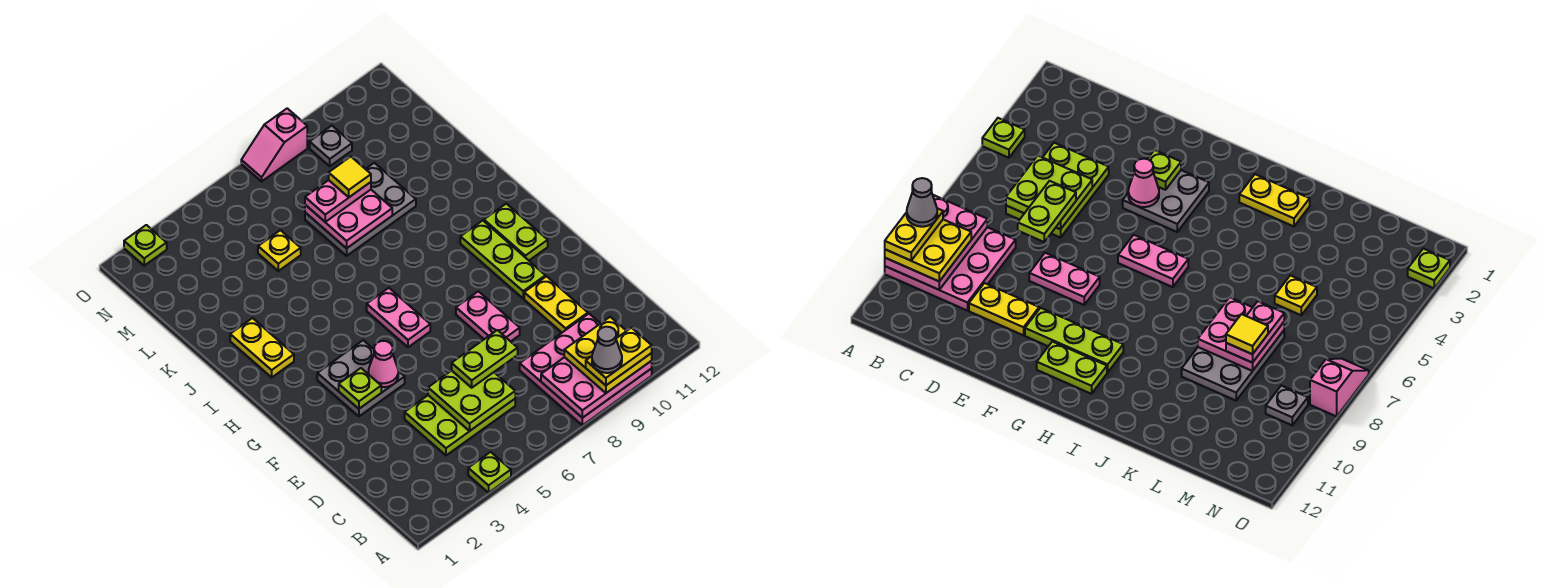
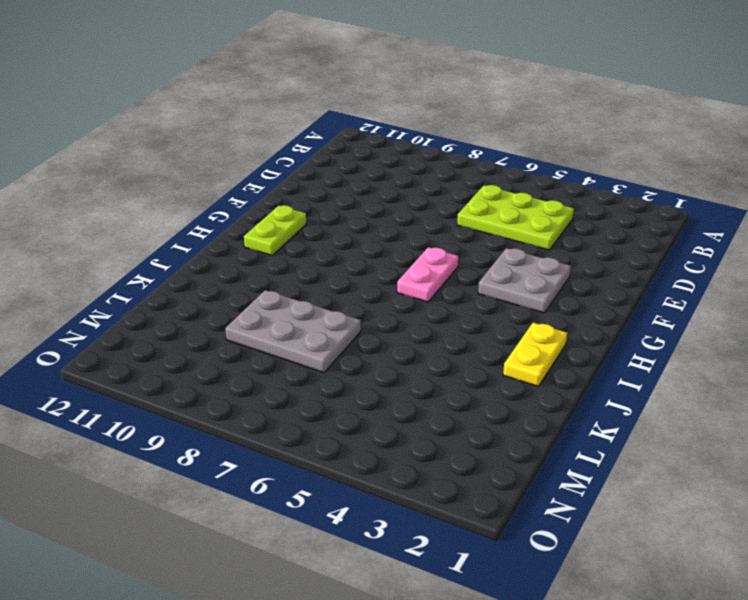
none -> lime plate A4 level 1
none -> pink plate A8:C10 level 1
none -> yellow plate D10:E10 level 1

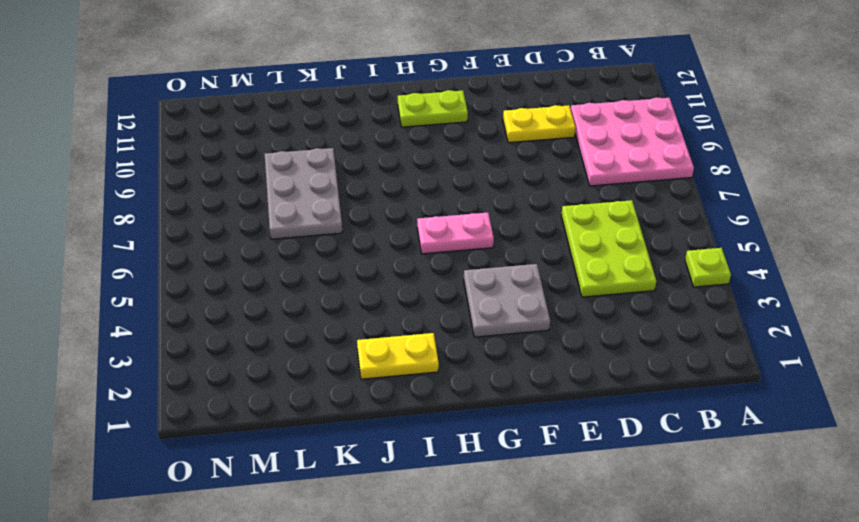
none -> pink plate E8:F8 level 1
none -> lime plate F10:H10 level 1
none -> yellow plate L5 level 1

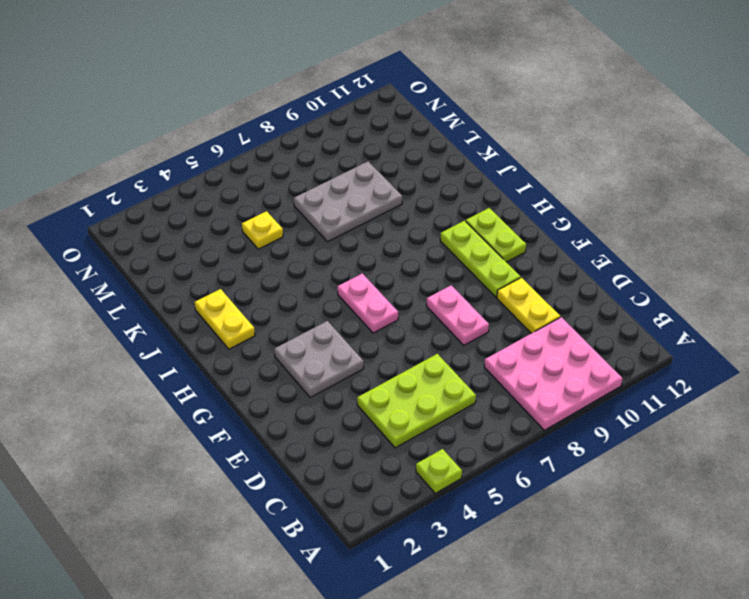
none -> grey plate N9 level 1
none -> lime plate O2 level 1
none -> pink slope O7:O8 level 1 top 8

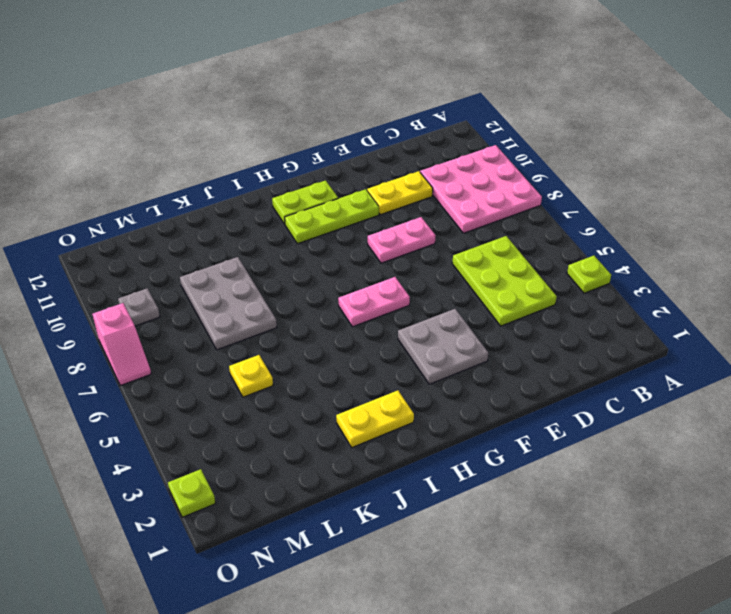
none -> pink plate A8:B10 level 2
none -> lime plate C5:D6 level 2
none -> lime plate F3 level 2

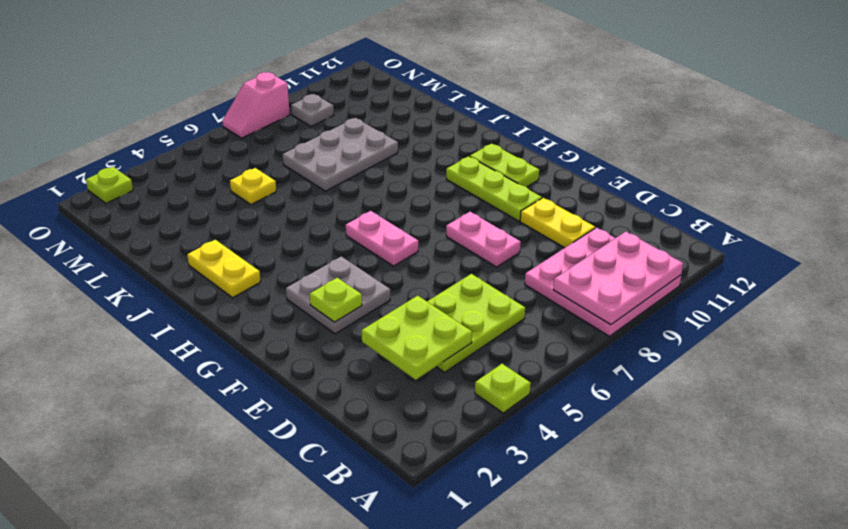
lime plate C3:D4 level 2 -> lime plate C5:D6 level 2
none -> pink cone F4 level 2
none -> pink plate K7:L8 level 2
none -> yellow plate A9:B10 level 3

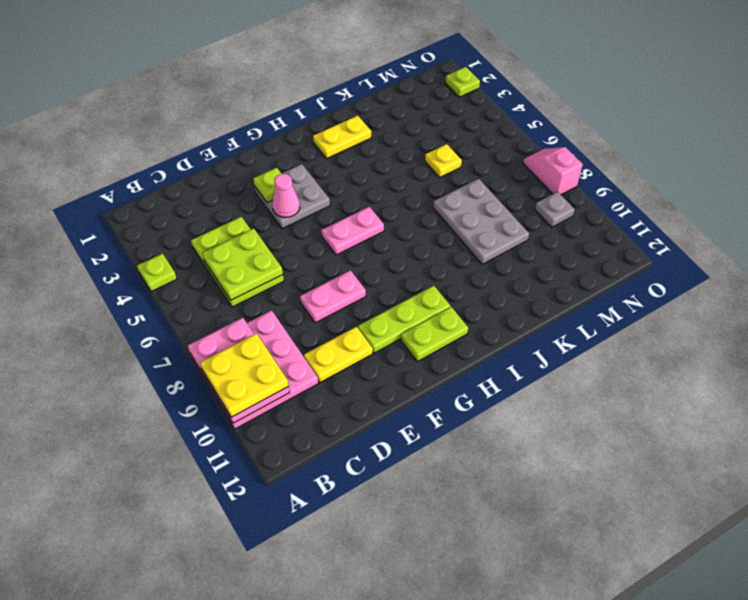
none -> pink plate K7:L8 level 2
none -> lime plate D6:D7 level 3
none -> pink plate L7:L8 level 3

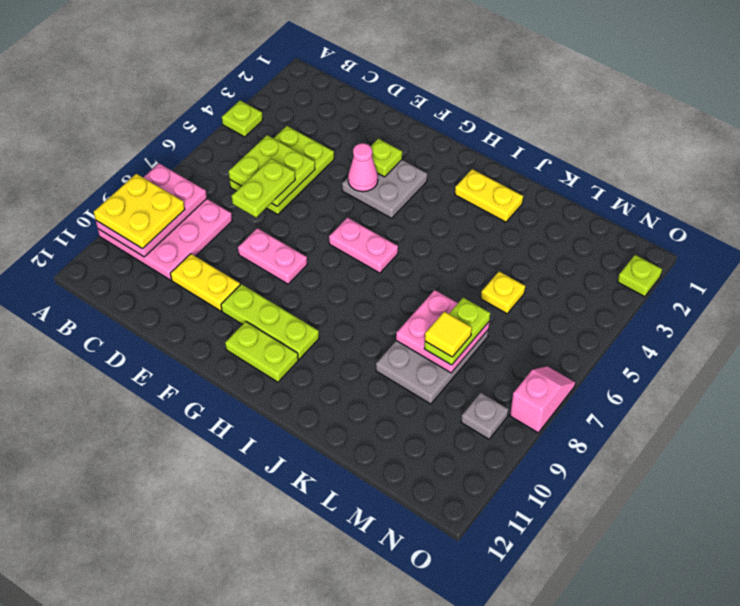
lime plate L7:L8 level 3 -> pink plate L7:L8 level 3
none -> yellow plate A9:A10 level 4
none -> grey cone A9 level 5

